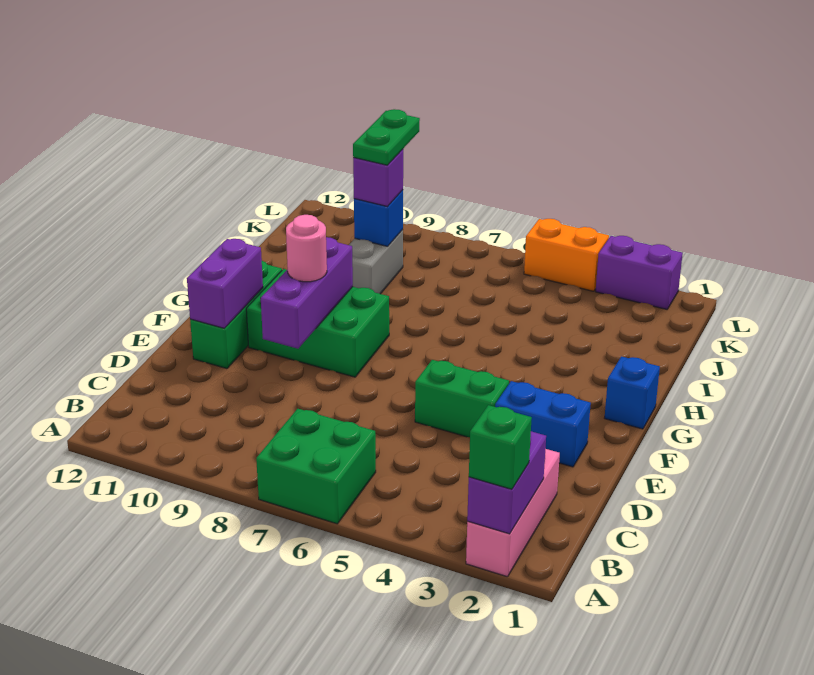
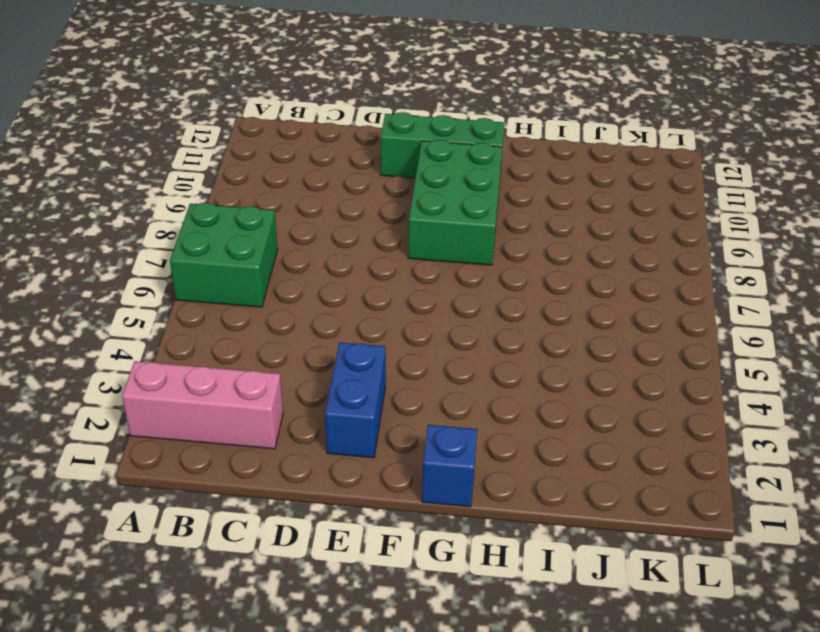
none -> green brick E4:E5 level 1
none -> grey brick I9:J9 level 1
none -> purple brick L2:L3 level 1

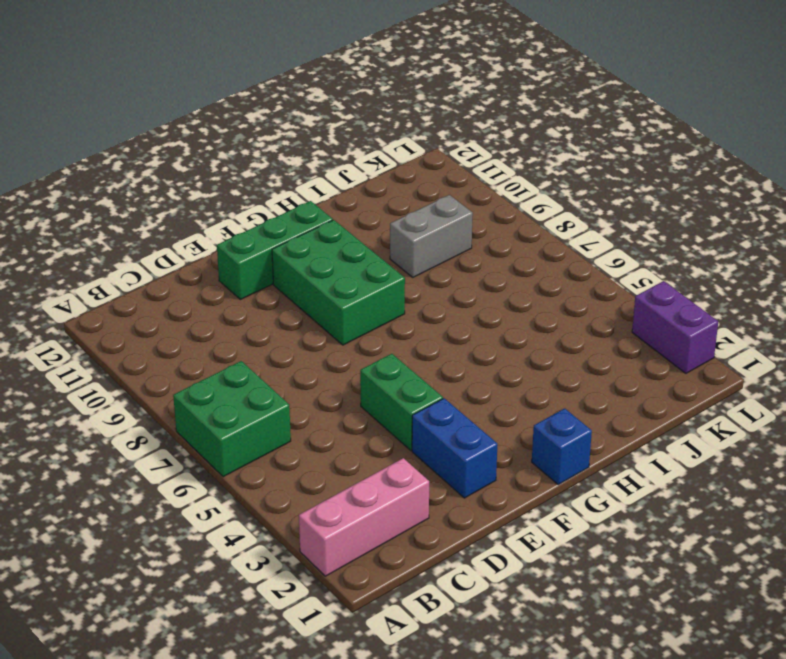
none -> orange brick L4:L5 level 1
none -> purple brick A2:B2 level 2
none -> purple brick E9:G9 level 2

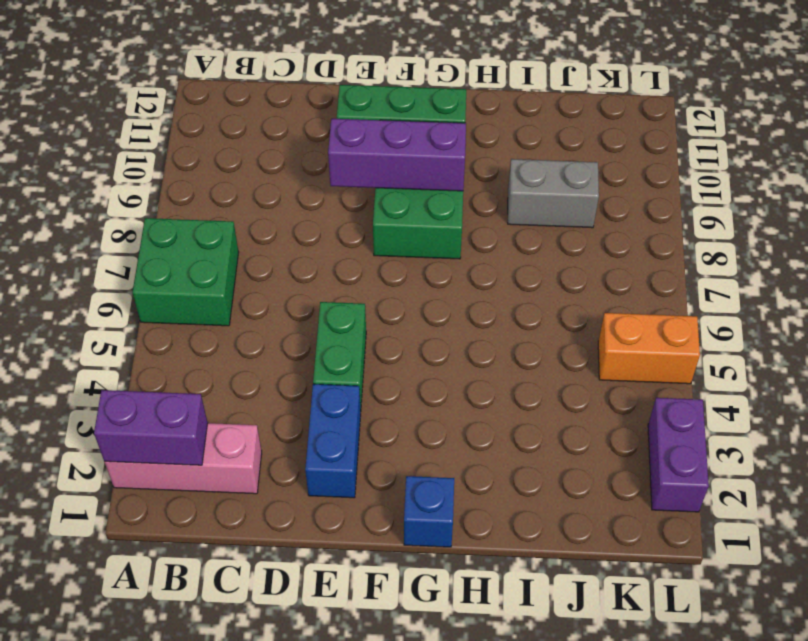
orange brick K5:L5 level 1 -> orange brick L4:L5 level 1
none -> purple brick E11:F11 level 2
none -> blue brick J9 level 2
none -> green brick A2 level 3

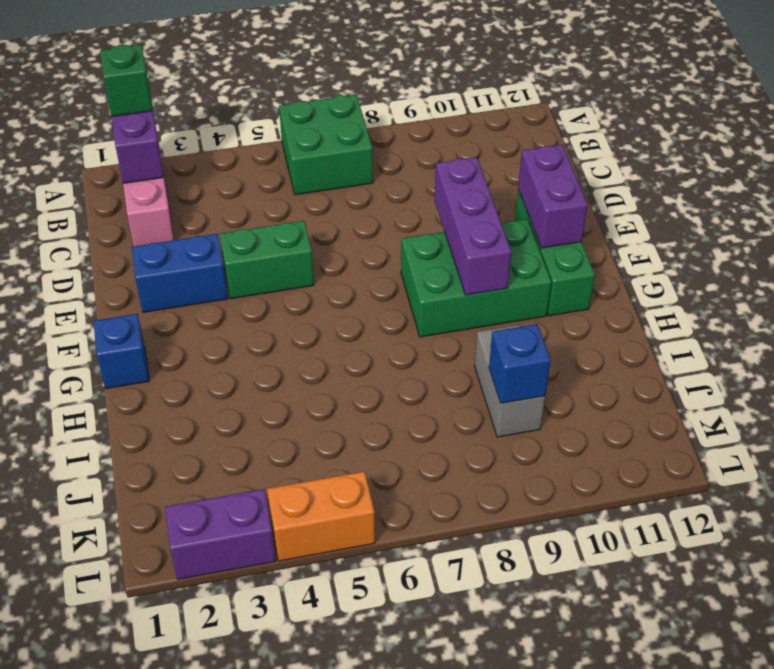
none -> pink round brick F9 level 3
none -> purple brick J9 level 3
none -> green plate J9:K9 level 4

